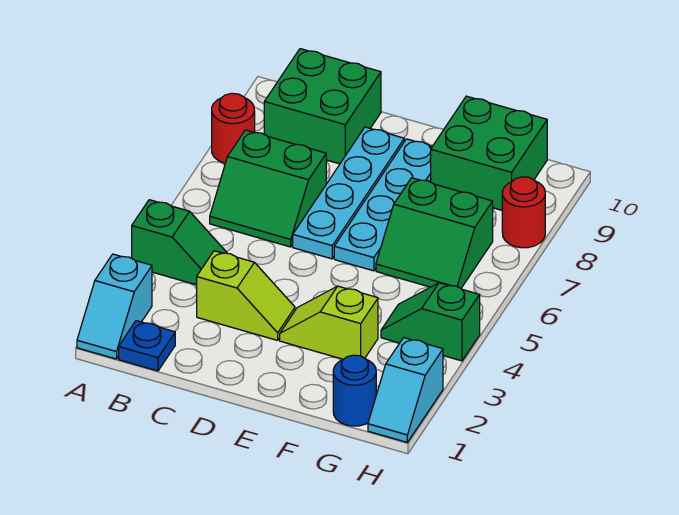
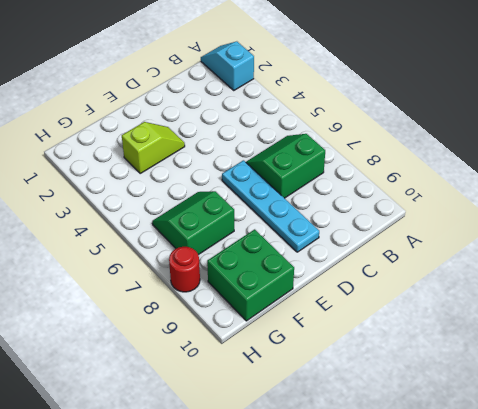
none -> green slope A4:B4 level 1 top A
none -> red round brick A8 level 1
none -> blue plate B1 level 1

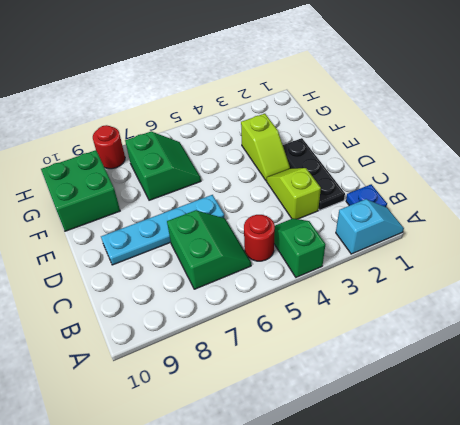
red round brick B5 level 1 -> red round brick A8 level 1
black plate C2:E2 level 1 -> none
none -> green brick B9:C10 level 1
none -> cyan plate E6:E9 level 1
none -> blue round brick G1 level 1

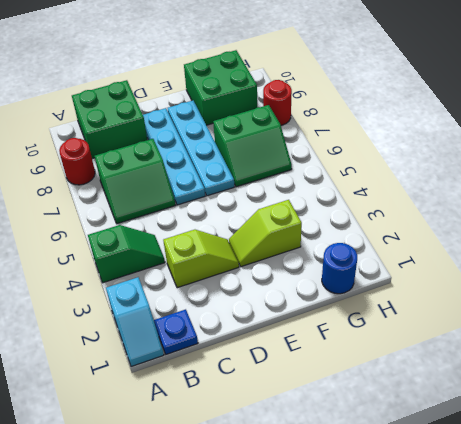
none -> green slope G4:H4 level 1 top H
none -> cyan slope H1:H2 level 1 top 2

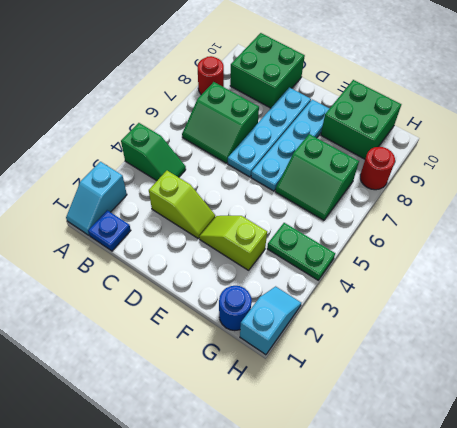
green plate G4:H4 level 1 -> green slope G4:H4 level 1 top H
cyan slope H1:H2 level 1 top 1 -> cyan slope H1:H2 level 1 top 2

